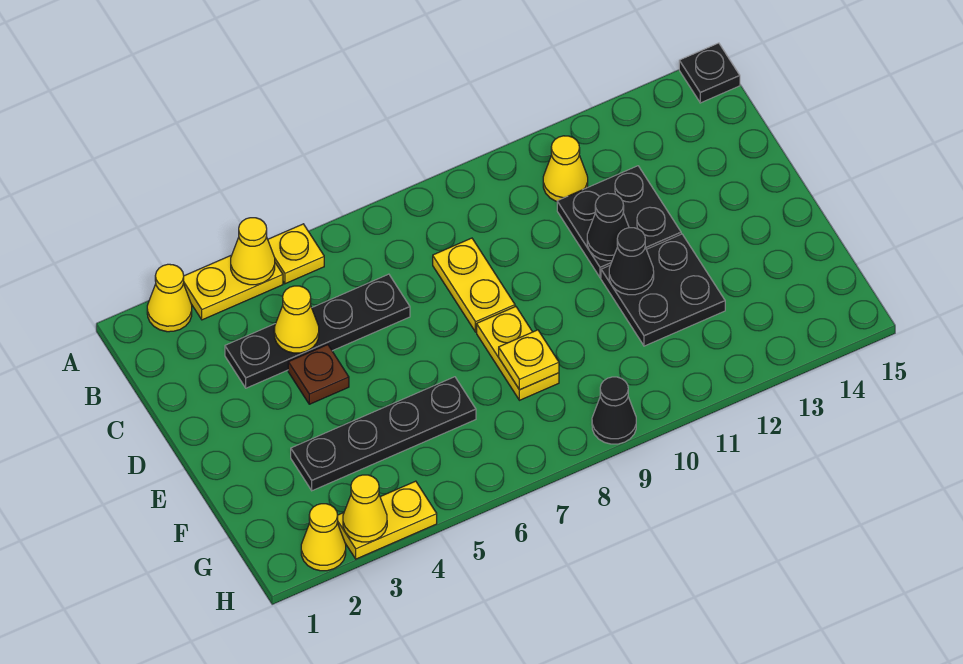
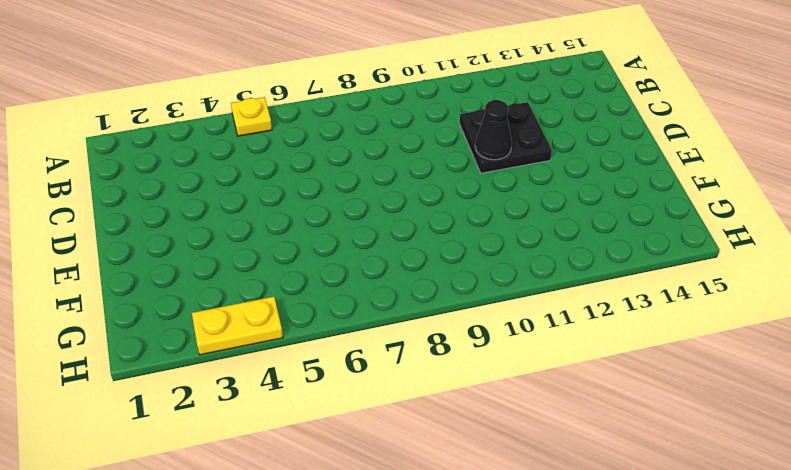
none -> yellow cone A2 level 1
none -> yellow plate A3:A4 level 1
none -> black plate A15 level 1

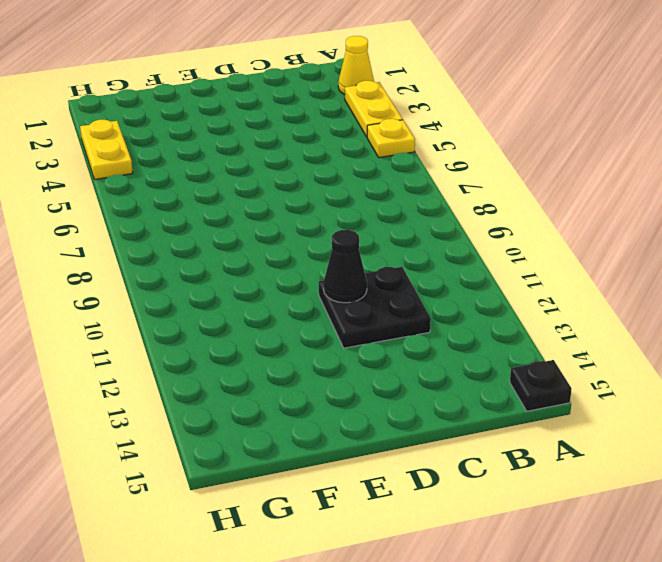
none -> yellow cone B11 level 1
none -> black plate C3:C6 level 1
none -> yellow plate C8:D8 level 1

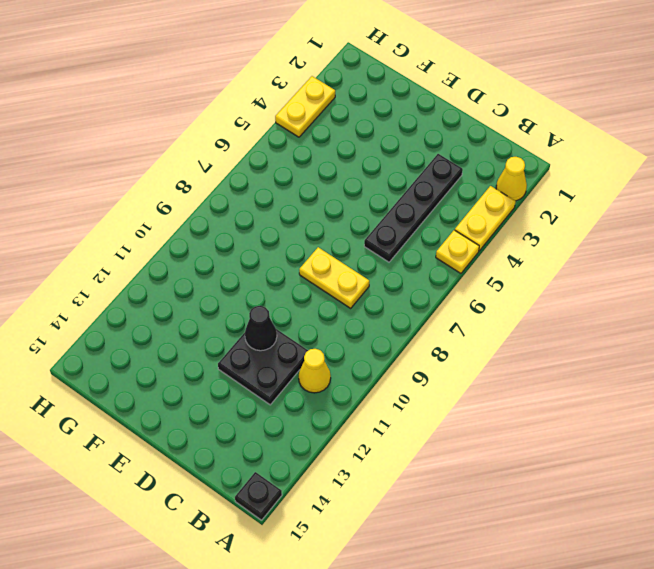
none -> brown plate D4 level 1
none -> yellow plate E8:F8 level 1
none -> black plate E11:F12 level 1

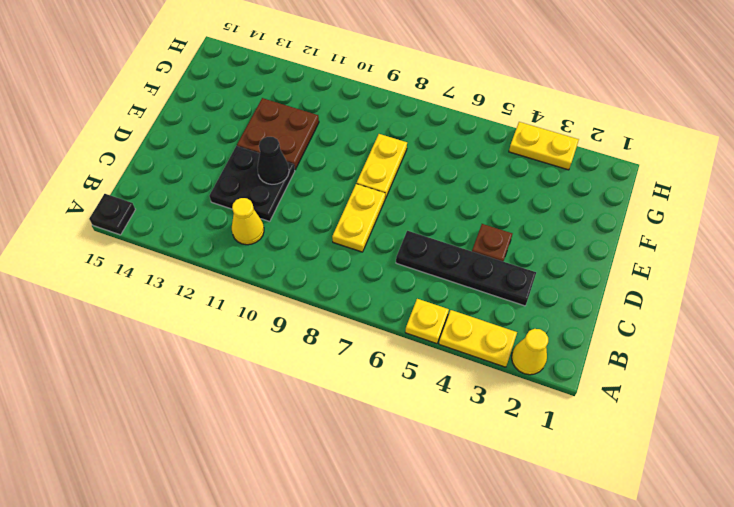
brown plate E11:F12 level 1 -> black plate E11:F12 level 1
none -> black plate F3:F6 level 1
none -> yellow cone H2 level 1
none -> black cone H9 level 1

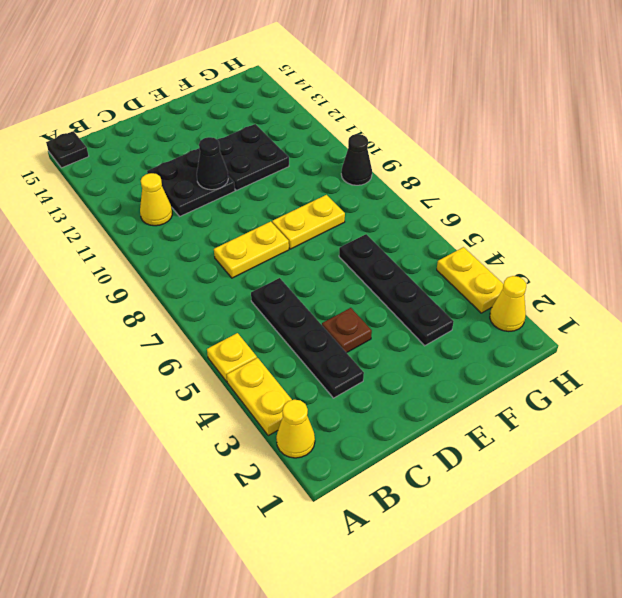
none -> yellow cone A4 level 2
none -> yellow cone C4 level 2
none -> black cone E11 level 2

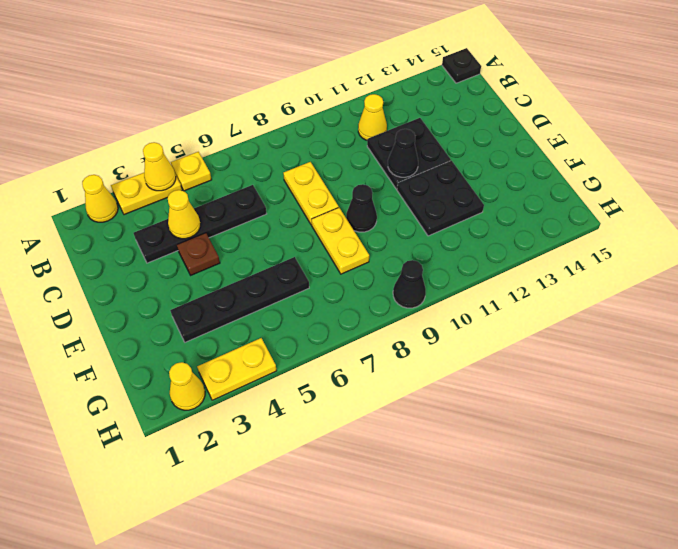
black cone E9 level 1 -> black cone E11 level 2
none -> yellow plate F8 level 2
none -> yellow cone H3 level 2

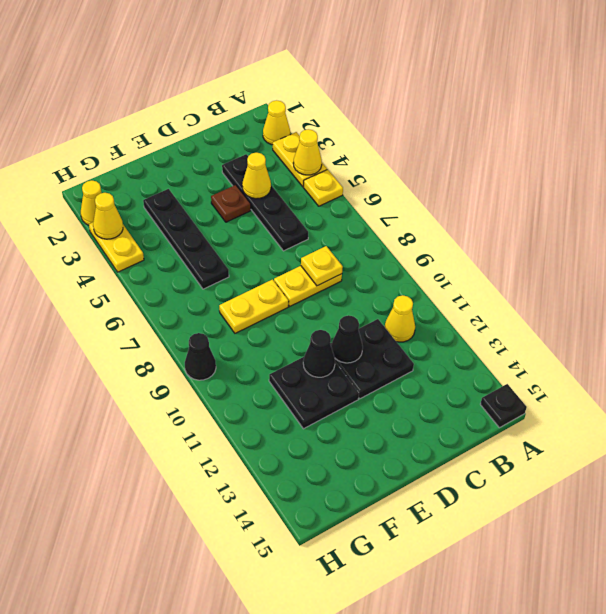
yellow plate C8 level 2 -> yellow plate F8 level 2

